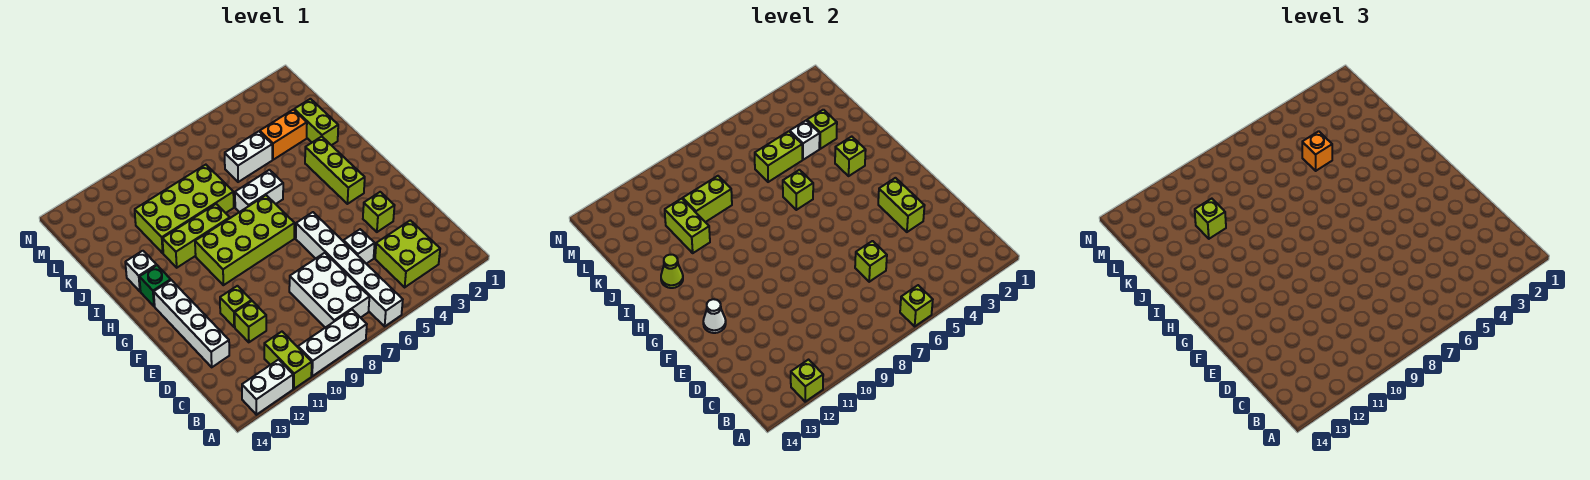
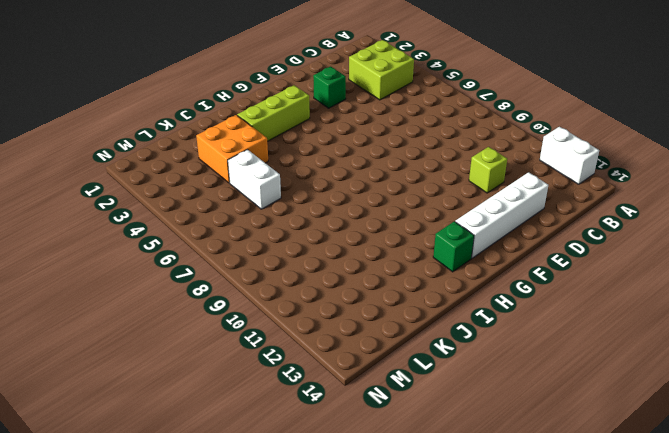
green brick E3 level 1 -> lime brick E3 level 1
orange brick J3:K4 level 1 -> orange brick K3:K4 level 1
none -> white brick A6:F6 level 1
none -> white brick A8:A10 level 1
none -> lime brick A11:B11 level 1
none -> white brick B7:D8 level 1

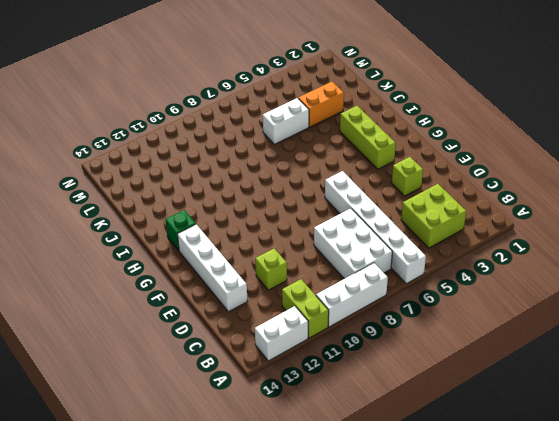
none -> white brick D5 level 1
none -> lime brick E11 level 1
none -> lime brick G7:H10 level 1
none -> white brick I6:I7 level 1

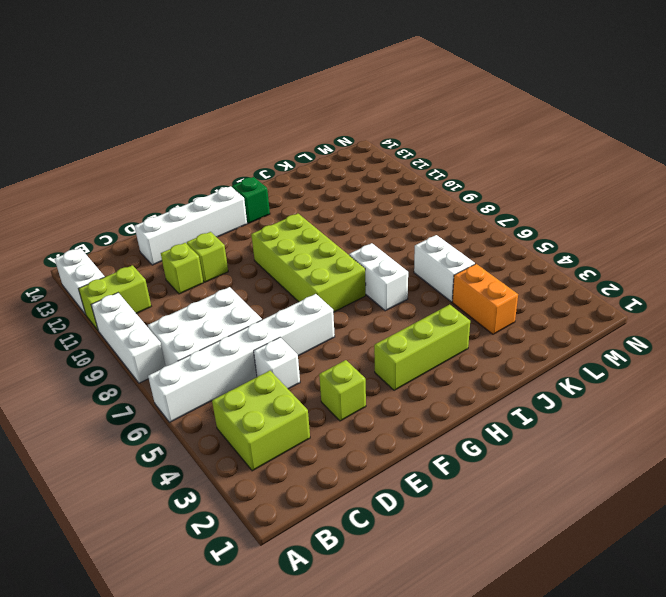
none -> lime brick I9:I11 level 1
none -> white brick I13 level 1
none -> lime brick J2:K2 level 1
none -> lime brick J8:K11 level 1

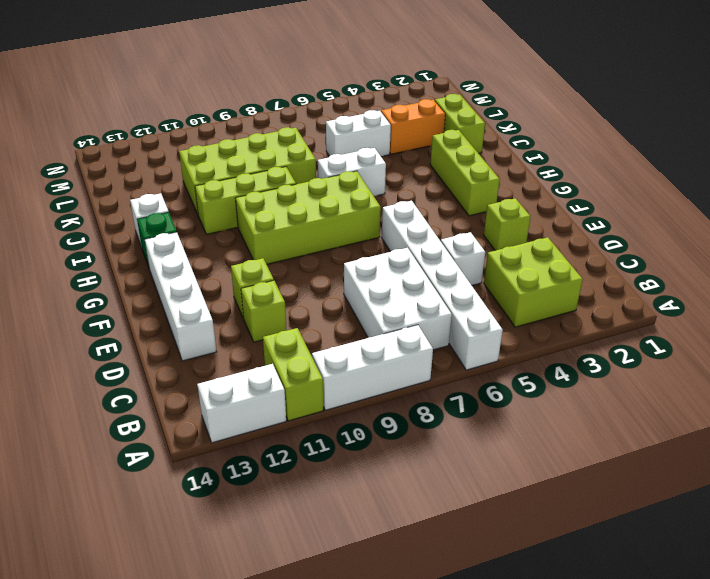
none -> lime brick A6 level 2
none -> lime brick A12 level 2
none -> lime brick D6 level 2
none -> lime brick E3:F3 level 2

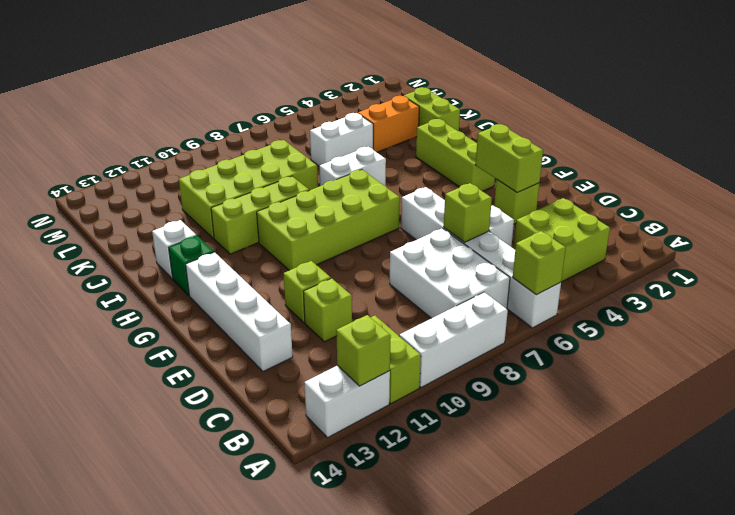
none -> white cone F13 level 2
none -> lime brick I3 level 2
none -> lime brick I6 level 2
none -> lime cone I13 level 2

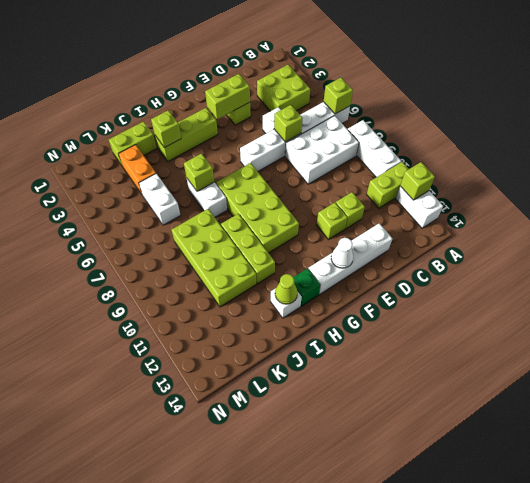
none -> lime brick J11:K11 level 2
none -> lime brick K3 level 2
none -> white brick K4 level 2
none -> lime brick K5:K6 level 2

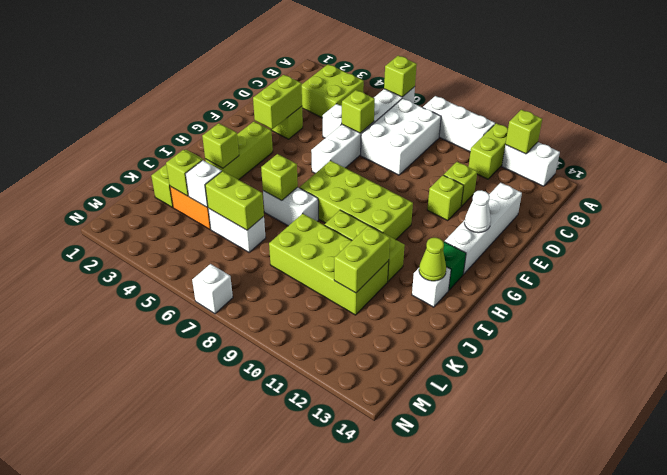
white brick N7 level 1 -> none
none -> lime brick K9:K10 level 2
none -> orange brick K5 level 3
none -> lime brick K11 level 3

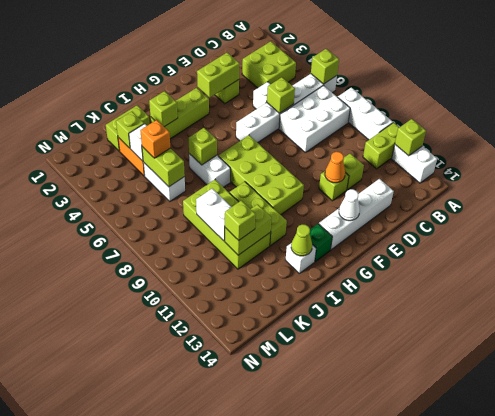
orange cone E11 level 2 -> none
white brick K9:K10 level 2 -> lime brick K9:K10 level 2

